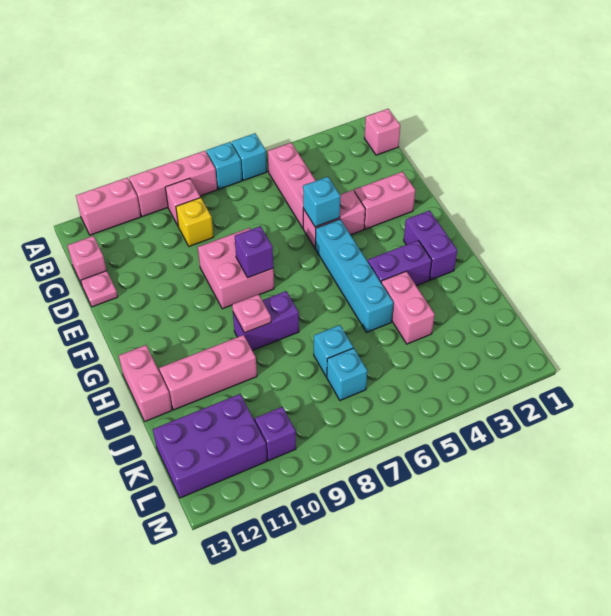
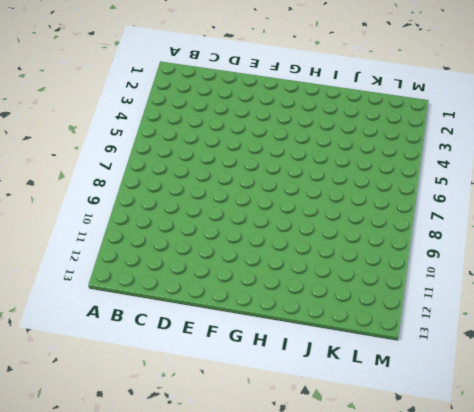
none -> cyan brick A6 level 1
none -> cyan brick A7 level 1
none -> pink brick A8:A10 level 1

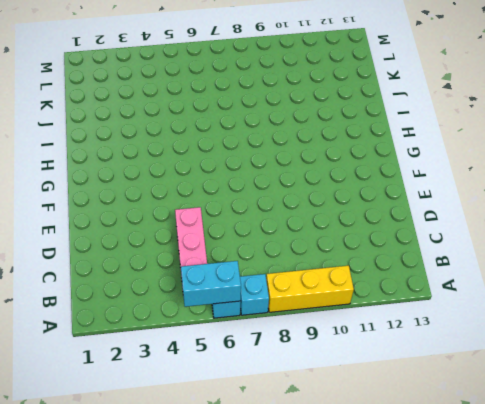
cyan brick A5:A6 level 2 -> none
yellow brick A8:A10 level 1 -> pink brick A8:A10 level 1
none -> pink brick A11:A12 level 1
none -> pink brick B1 level 1
none -> pink brick B9 level 1

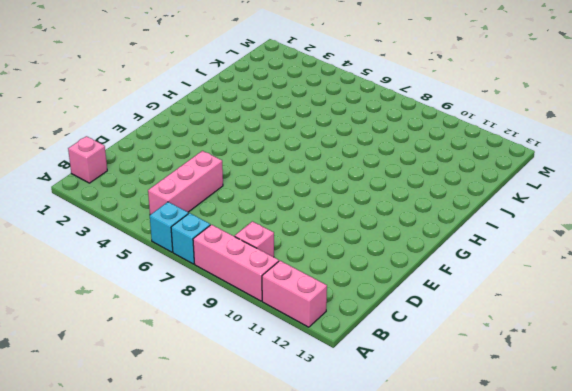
none -> yellow brick C9 level 1
none -> pink brick C13 level 1
none -> pink plate D13 level 1

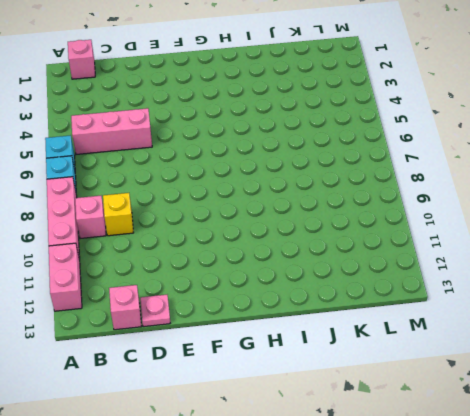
none -> pink brick E2:E3 level 1
none -> pink brick E4:E5 level 1
none -> pink brick E8:F9 level 1

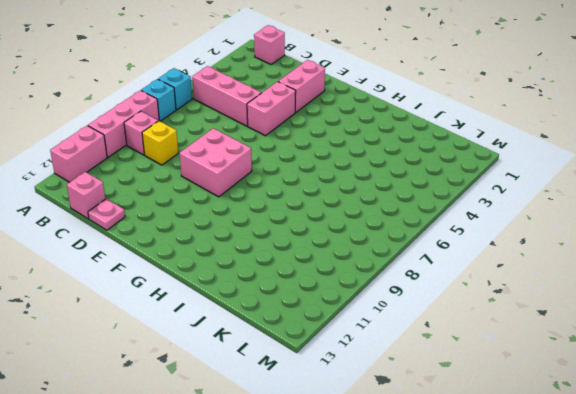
none -> cyan brick F5:I5 level 1
none -> purple brick G2:H2 level 1
none -> purple brick H3:H4 level 1

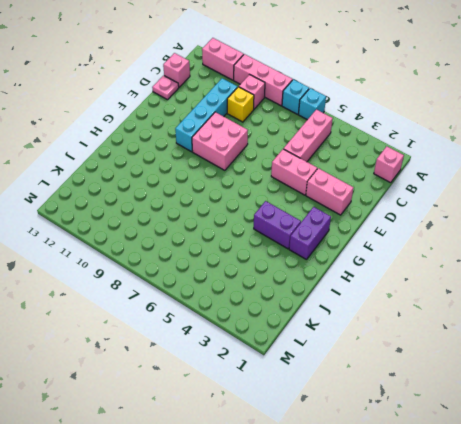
cyan brick C10:F10 level 1 -> cyan brick F5:I5 level 1
none -> purple brick H8:H9 level 1
none -> pink brick H13:I13 level 1
none -> pink brick I4:J4 level 1

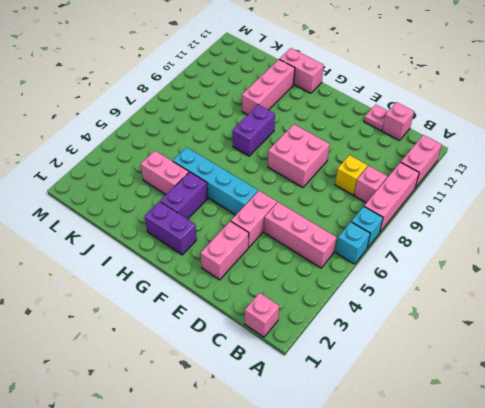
none -> cyan brick J7 level 1
none -> cyan brick K7 level 1
none -> purple brick K11:L13 level 1

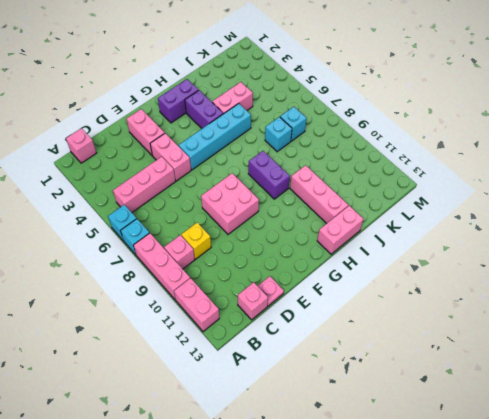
none -> purple brick K11:L13 level 1
none -> purple brick L10 level 1
none -> cyan brick E5 level 2

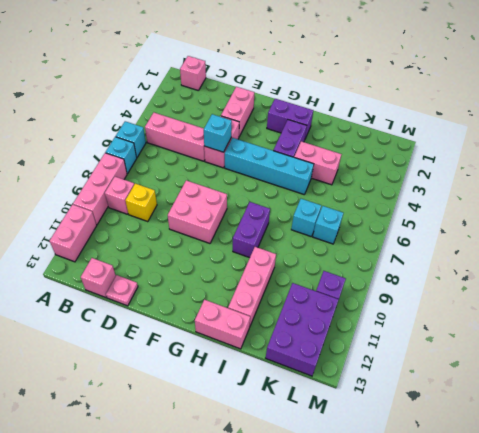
none -> purple brick F8 level 2
none -> pink plate H9 level 2

